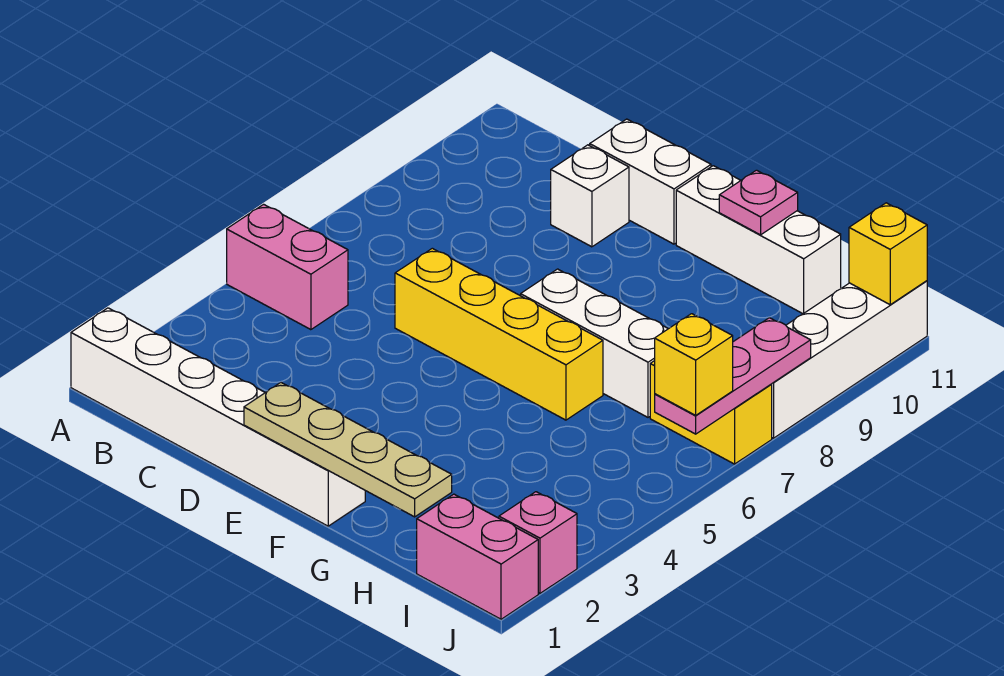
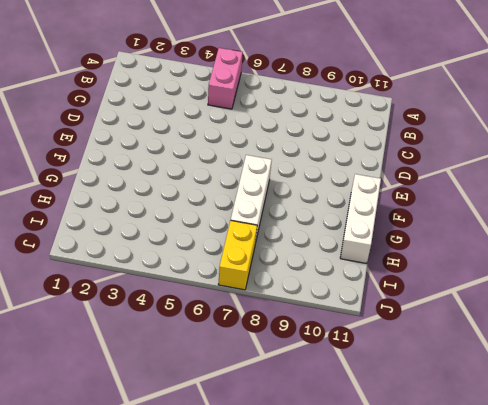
none -> white brick A1:F1 level 1
none -> yellow brick D6:G6 level 1
none -> white brick D10 level 1

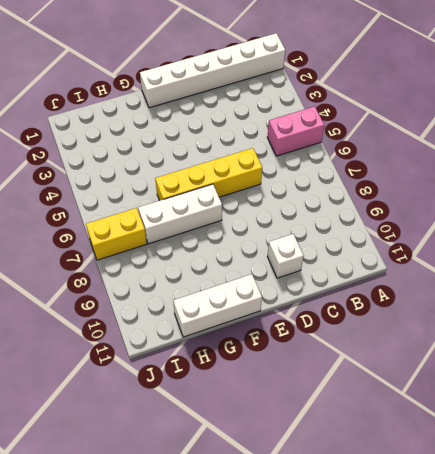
none -> white brick D11:E11 level 1
none -> pink brick I1:J1 level 1
none -> pink brick J2 level 1

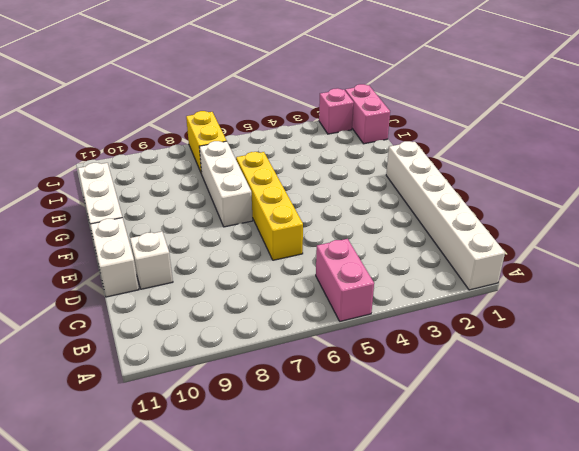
none -> white brick J8:J11 level 1
none -> tan plate E1:H1 level 2
none -> pink plate G11 level 2

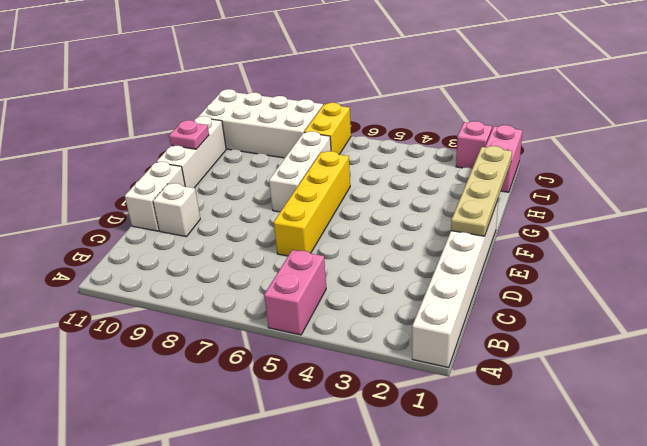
white brick I8:J11 level 1 -> white brick J8:J11 level 1
none -> pink plate J6:J8 level 2
none -> yellow brick J11 level 2
none -> yellow brick J6 level 3

